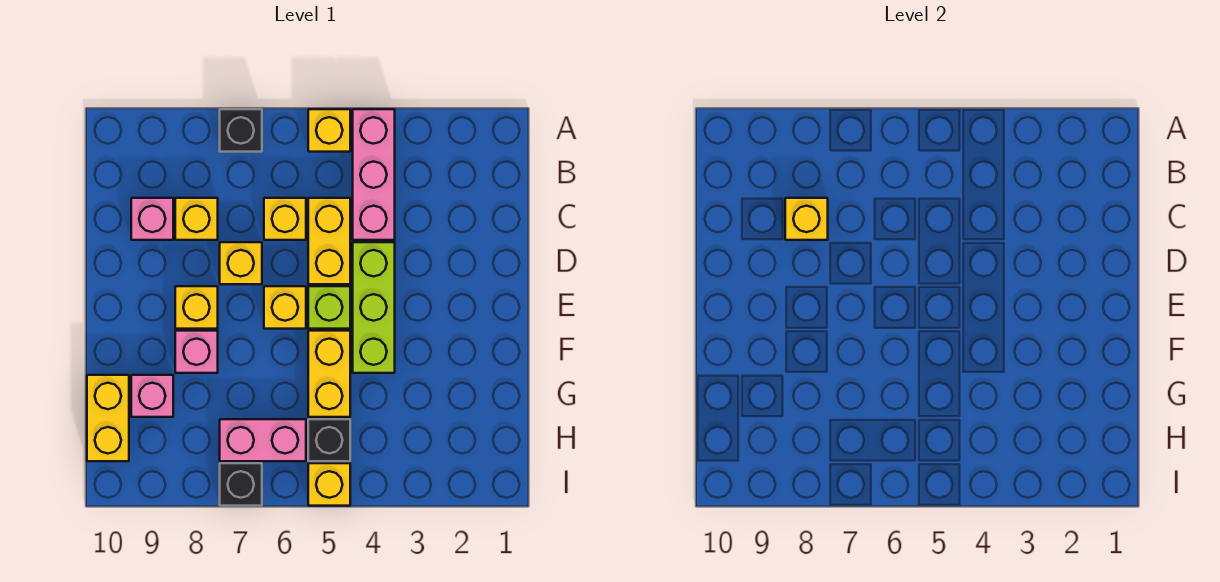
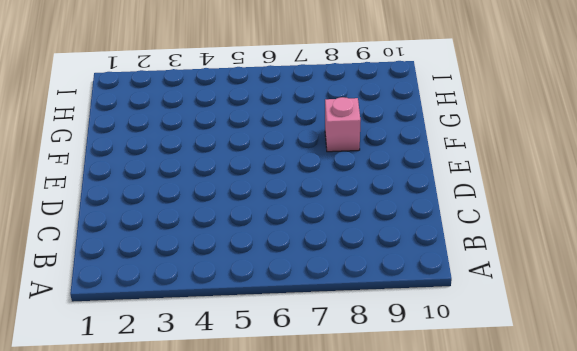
none -> pink brick A4:C4 level 1
none -> yellow brick A5 level 1
none -> black brick A7 level 1

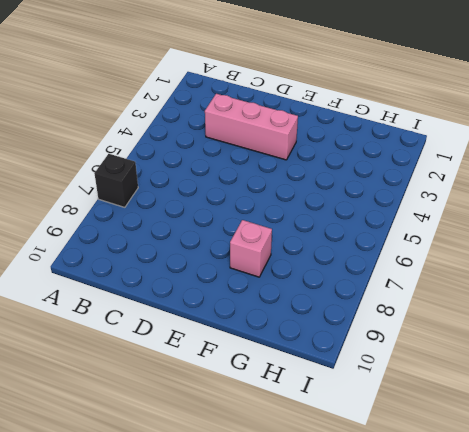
pink brick C3:E3 level 1 -> pink brick A4:C4 level 1
none -> yellow brick A5 level 1
none -> yellow brick C5:D5 level 1
none -> yellow brick C6 level 1

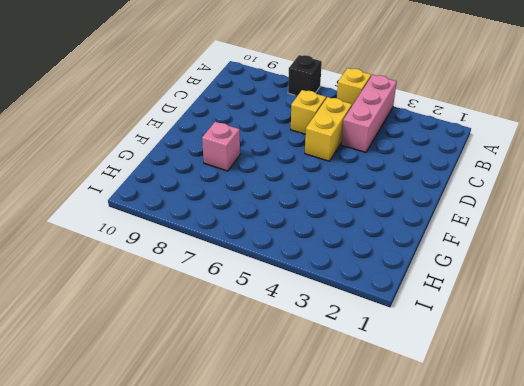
none -> yellow brick C8 level 1
none -> pink brick C9 level 1
none -> lime brick D4:F4 level 1

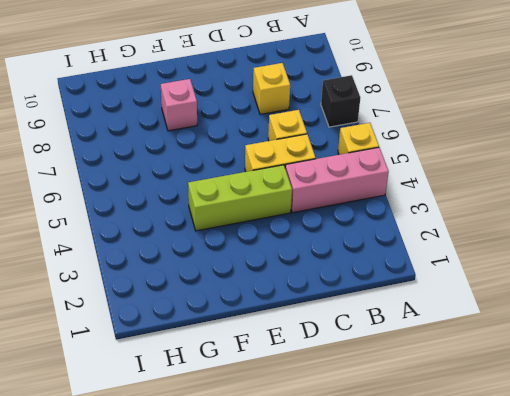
none -> pink brick C9 level 1
none -> yellow brick D7 level 1
none -> lime brick E5 level 1

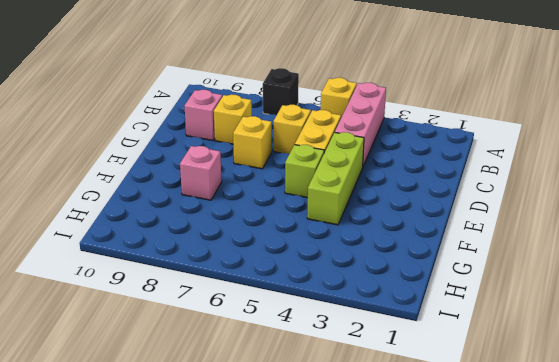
none -> yellow brick E6 level 1
none -> yellow brick E8 level 1
none -> yellow brick F5:G5 level 1

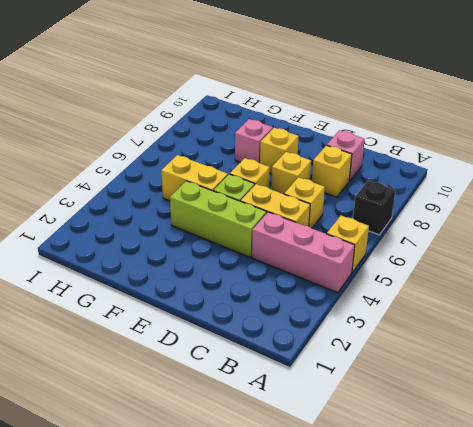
none -> pink brick G9 level 1
none -> yellow brick G10:H10 level 1
none -> black brick H5 level 1

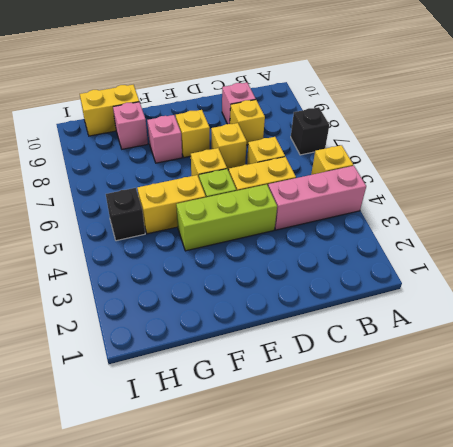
none -> pink brick H6:H7 level 1
none -> yellow brick I5 level 1
none -> black brick I7 level 1

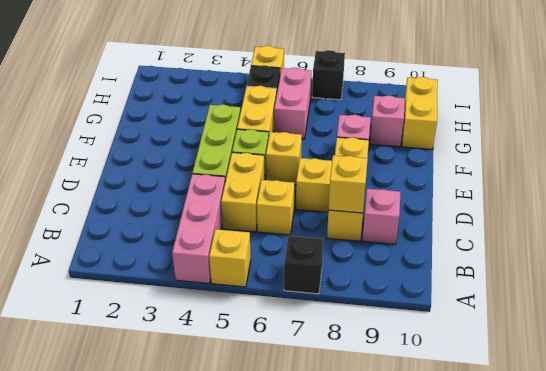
pink brick G6:H6 level 1 -> pink brick H6:H7 level 1

